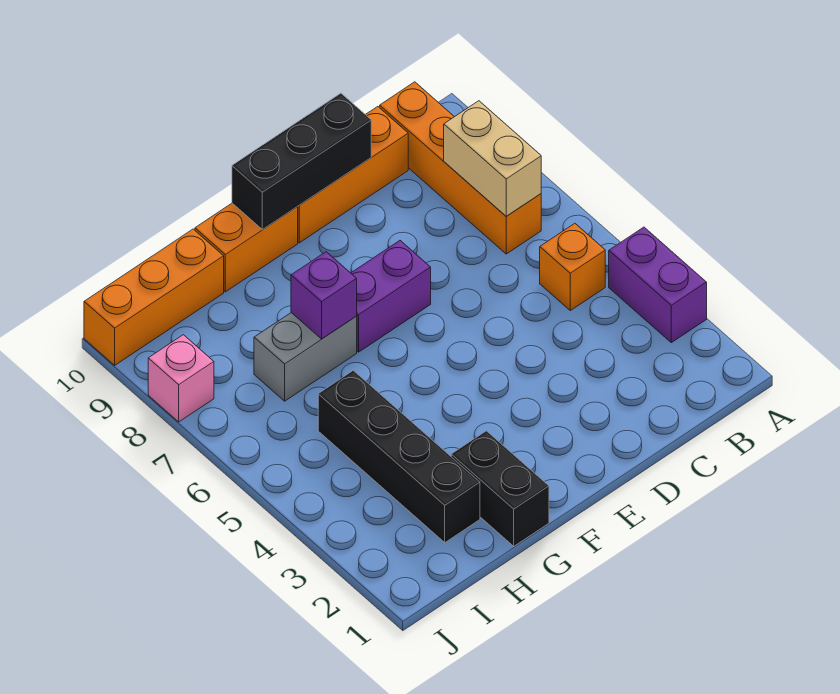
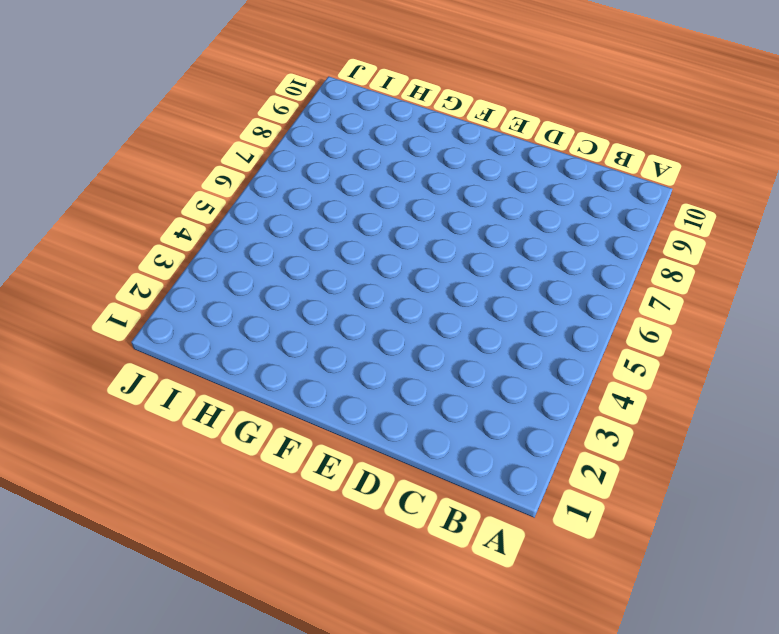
none -> purple brick A3:A4 level 1
none -> orange brick B5 level 1
none -> orange brick B7:B10 level 1

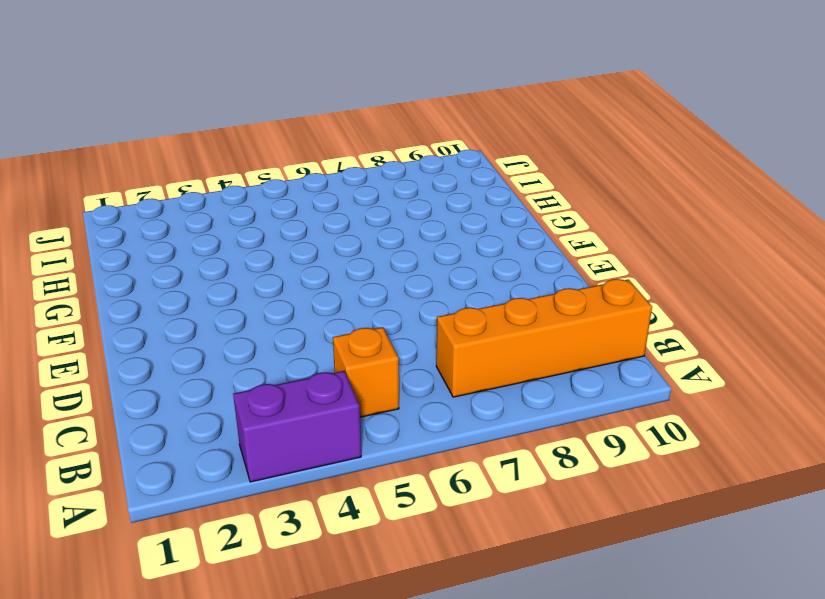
none -> orange brick C10:E10 level 1
none -> purple brick E7:F7 level 1
none -> orange brick F10:G10 level 1

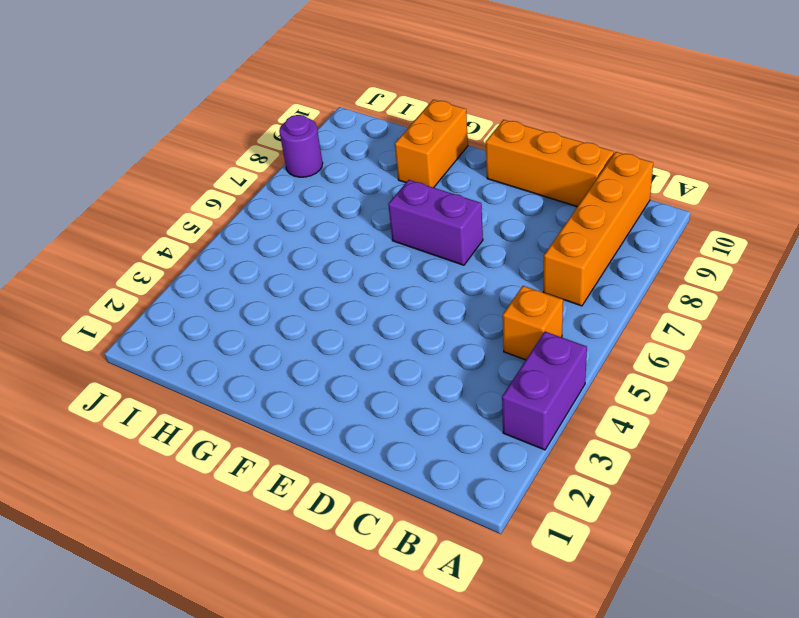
orange brick G9:G10 level 1 -> orange brick F10:G10 level 1
purple round brick J8 level 1 -> pink brick J8 level 1
none -> black brick G1:G2 level 1
none -> grey brick G7:H7 level 1
none -> black brick H2:H5 level 1

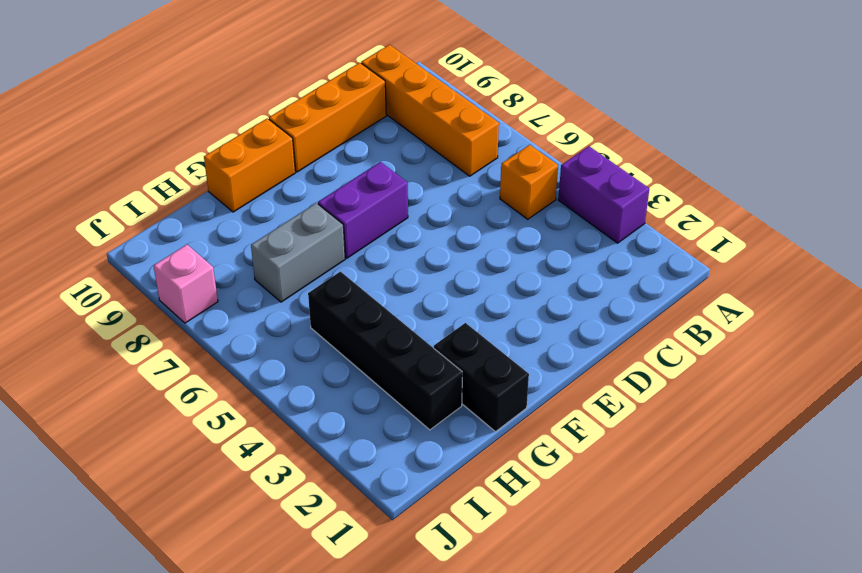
none -> orange brick H10:J10 level 1
none -> tan brick B7:B8 level 2
none -> black brick D10:F10 level 2

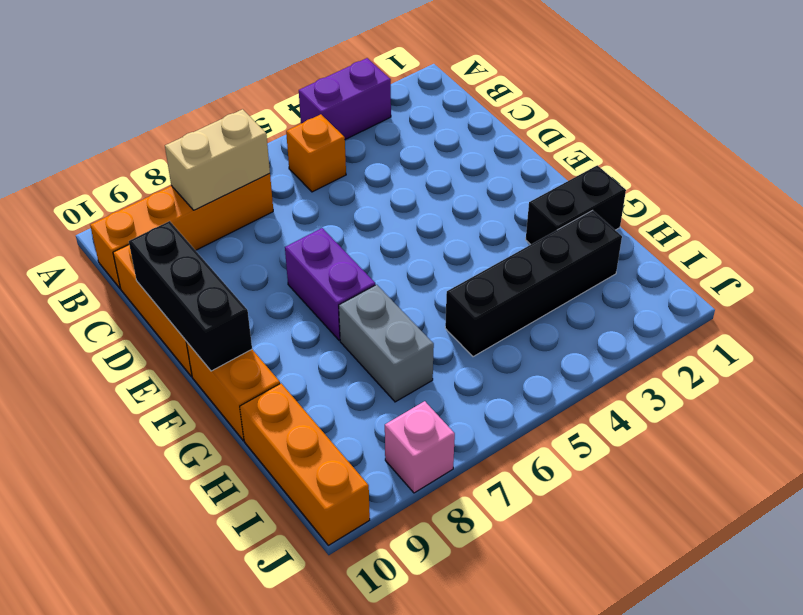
none -> purple brick G7 level 2

